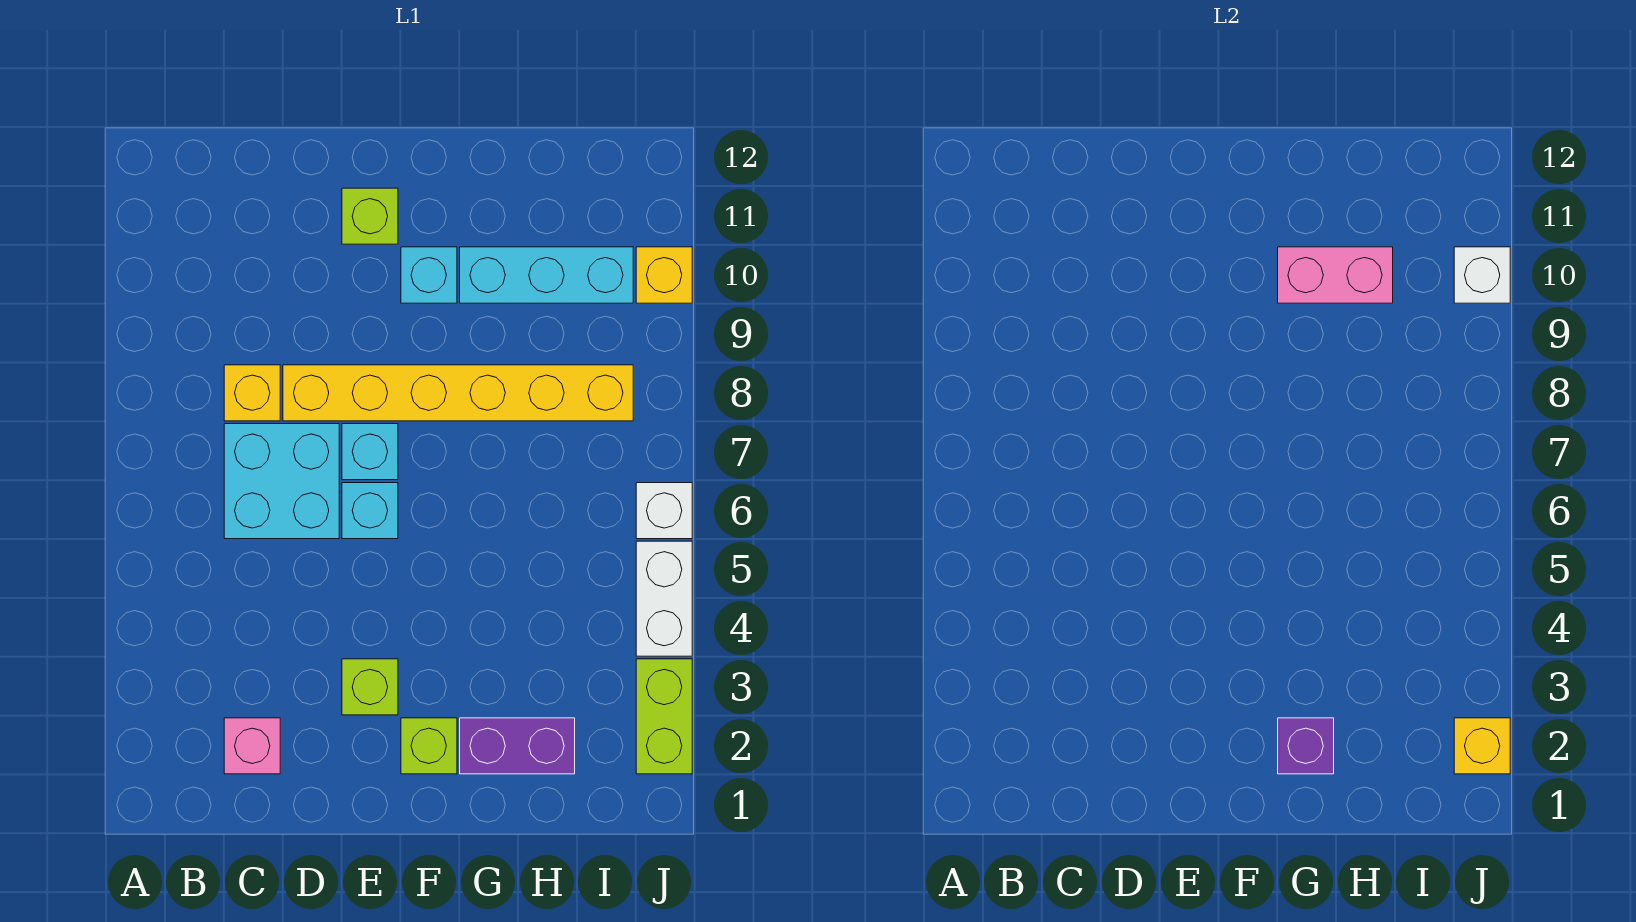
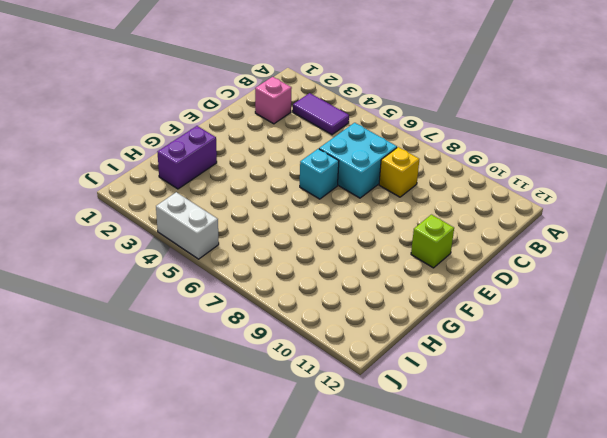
purple tile B3:B4 level 1 -> none
none -> yellow brick D8:I8 level 1
none -> lime brick E3 level 1
none -> cyan brick E7 level 1

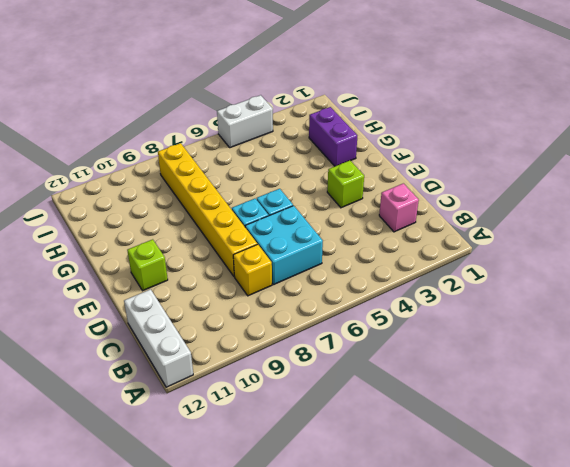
white brick A12:C12 level 1 -> none
none -> lime brick F2 level 1
none -> cyan brick F10 level 1
none -> cyan brick G10:I10 level 1

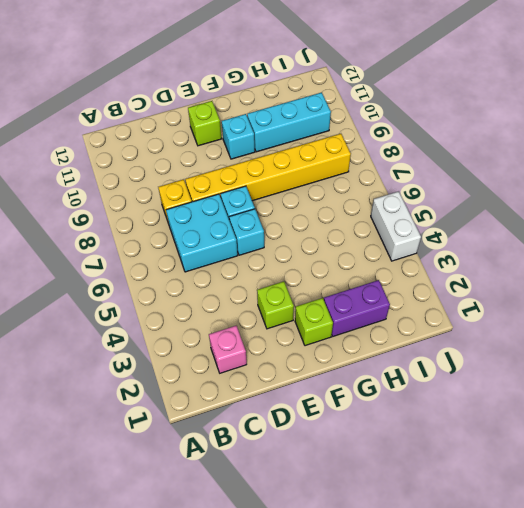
none -> lime brick J2:J3 level 1
none -> white brick J6 level 1
none -> yellow brick J10 level 1

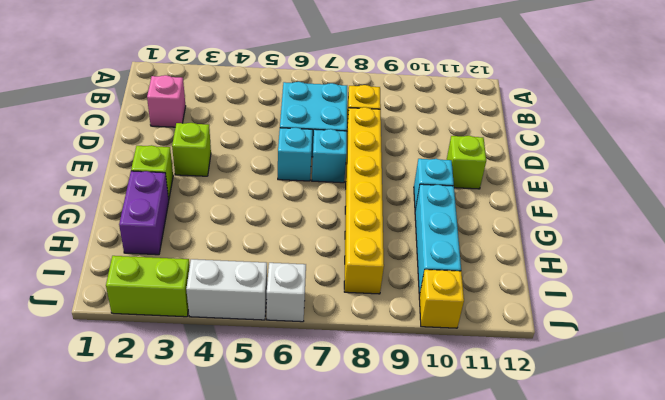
none -> purple brick G2 level 2
none -> pink brick G10:H10 level 2
none -> yellow brick J2 level 2

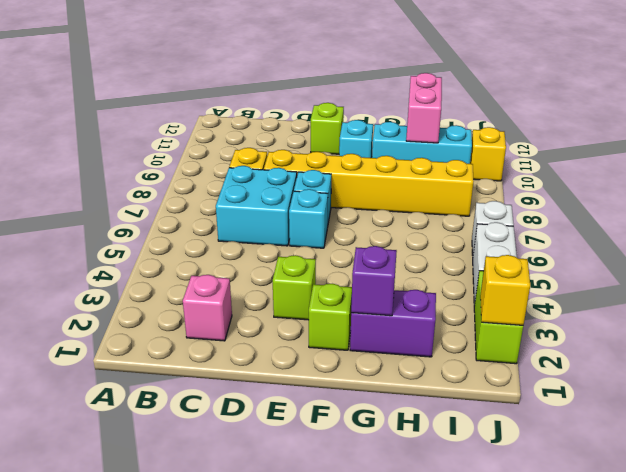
pink brick H10:H11 level 2 -> pink brick G10:H10 level 2
none -> white brick J10 level 2

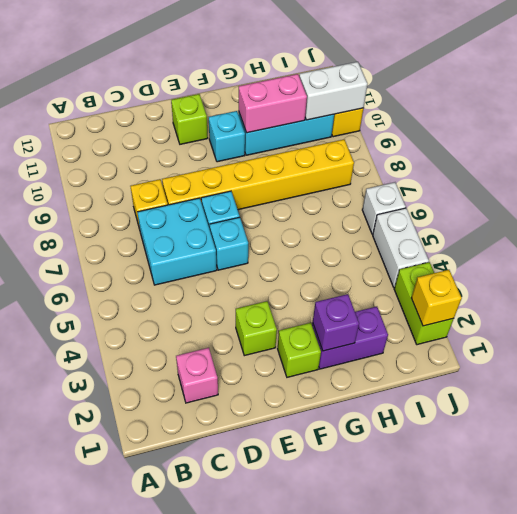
white brick I10:J10 level 2 -> white brick J10 level 2

